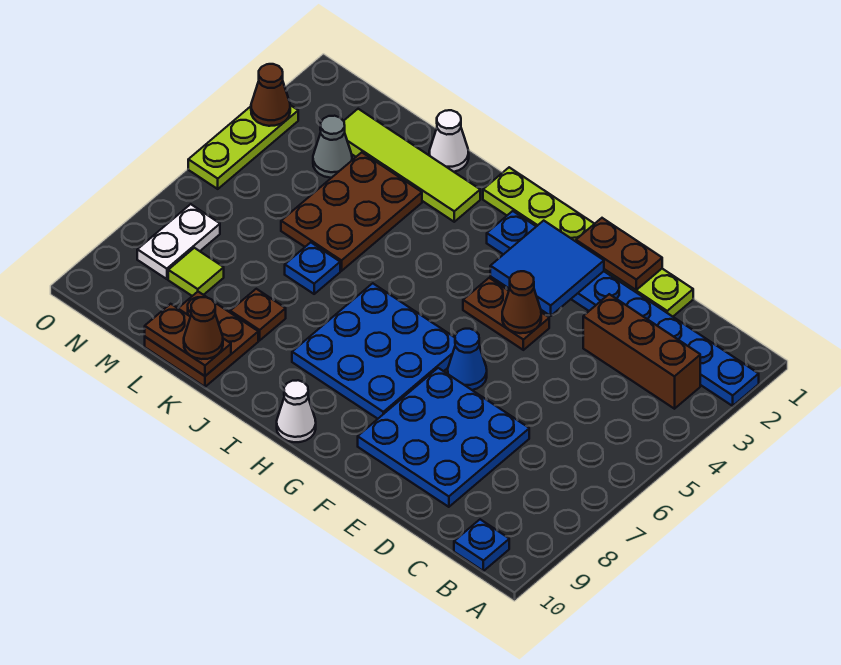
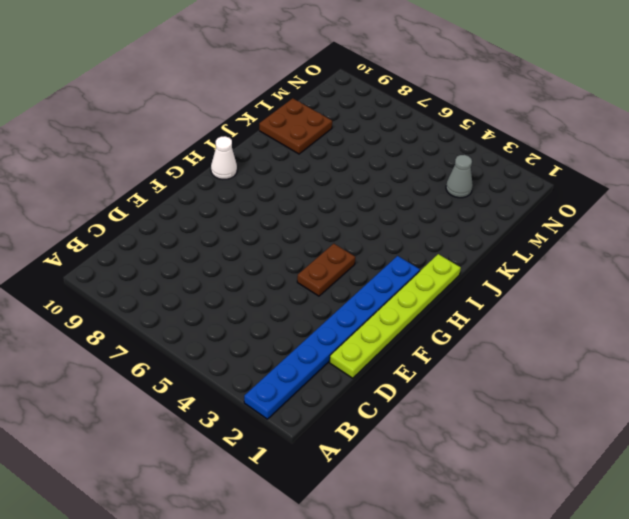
none -> brown brick B3:D3 level 1
none -> blue plate B10 level 1
none -> blue plate D7:F9 level 1

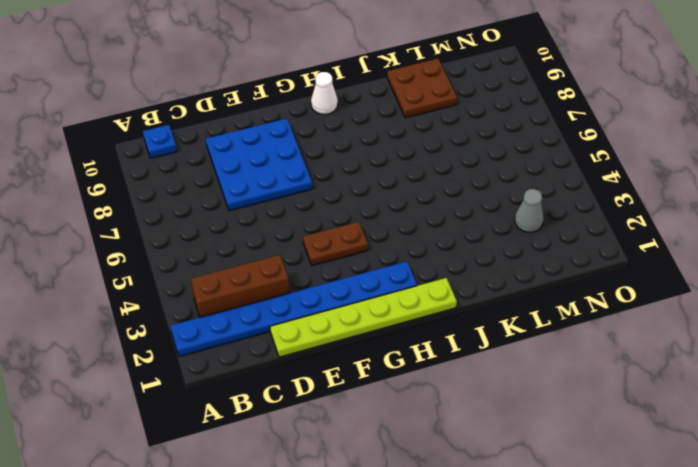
none -> blue cone F6 level 1
none -> blue plate G6:I8 level 1
none -> lime tile J2:M2 level 1

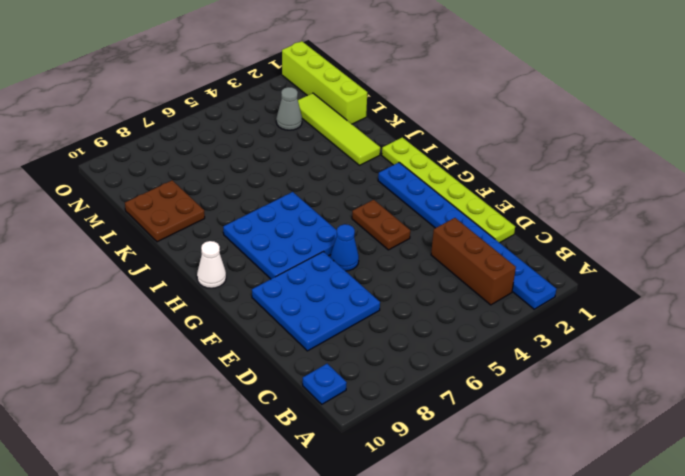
lime brick L1:O1 level 1 -> none
none -> white cone K1 level 1
none -> brown plate K3:L5 level 1
none -> blue plate K6 level 1

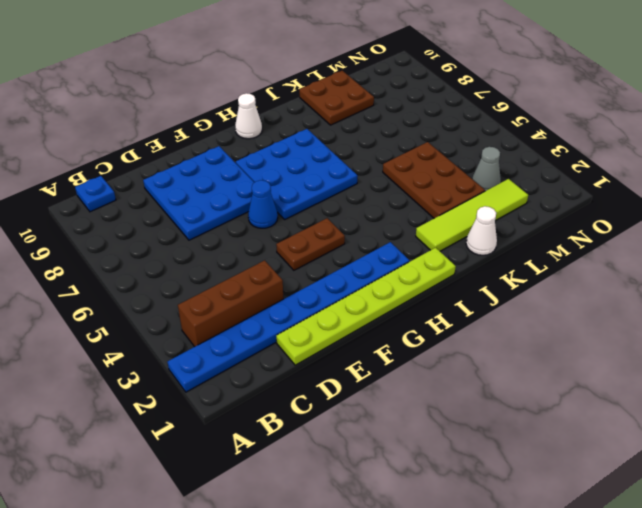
none -> blue plate K6 level 1
none -> brown plate K8 level 1
none -> lime tile M8 level 1

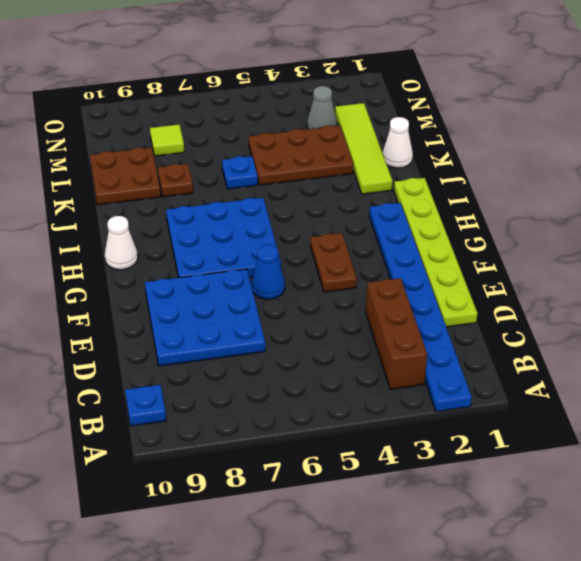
none -> white plate N7:N8 level 1
none -> lime plate O3:O5 level 1
none -> brown plate E1:F1 level 2

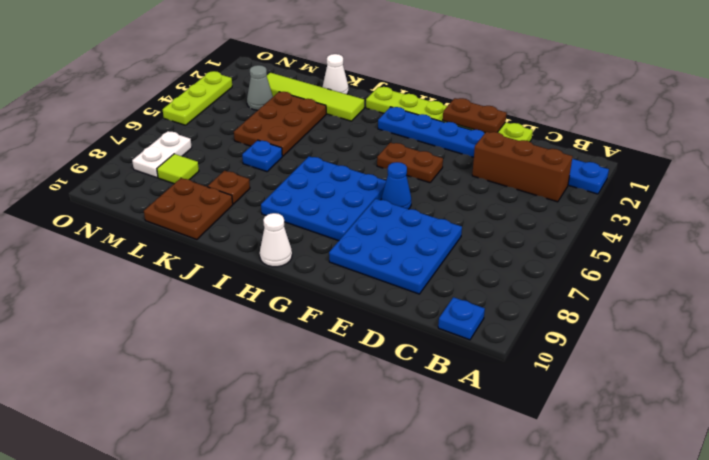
none -> blue tile F2:G3 level 2
none -> brown cone F4 level 2
none -> brown plate K10:L10 level 2

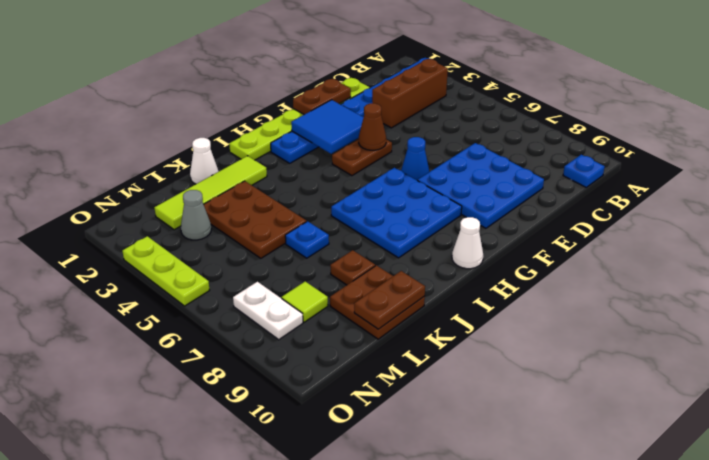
none -> brown cone O3 level 2
none -> brown cone K10 level 3

